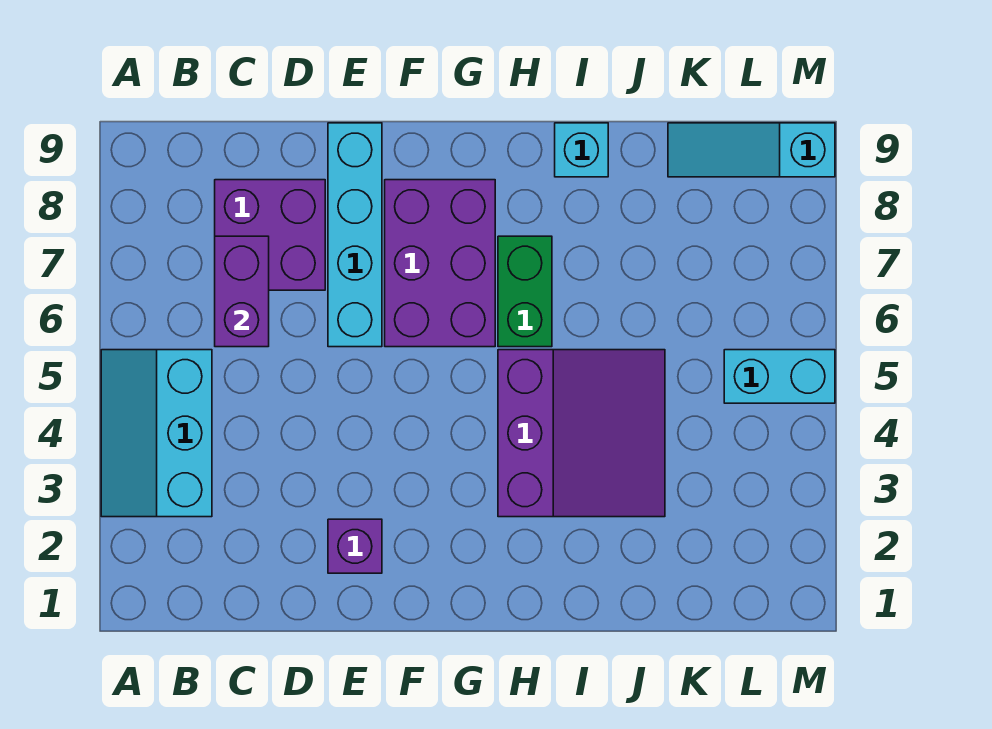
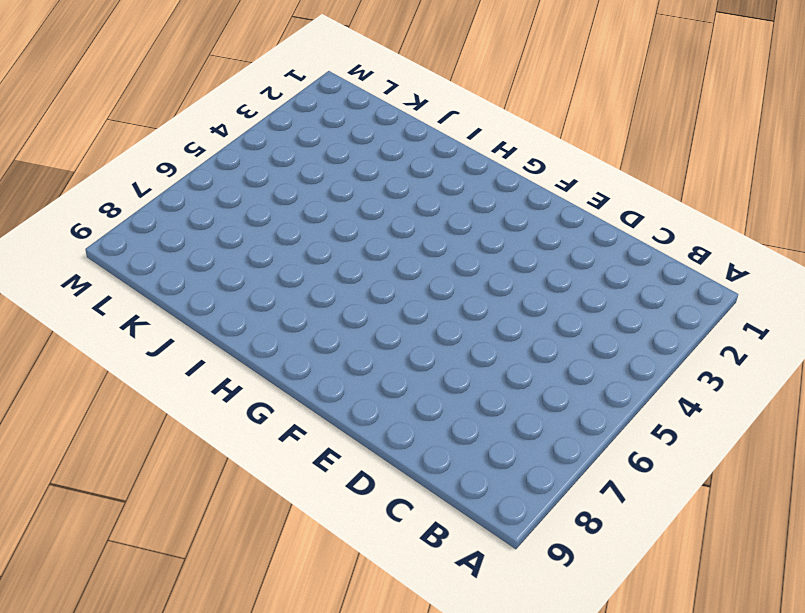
none -> cyan slope A3:B5 level 1 top B
none -> purple brick C7:D8 level 1

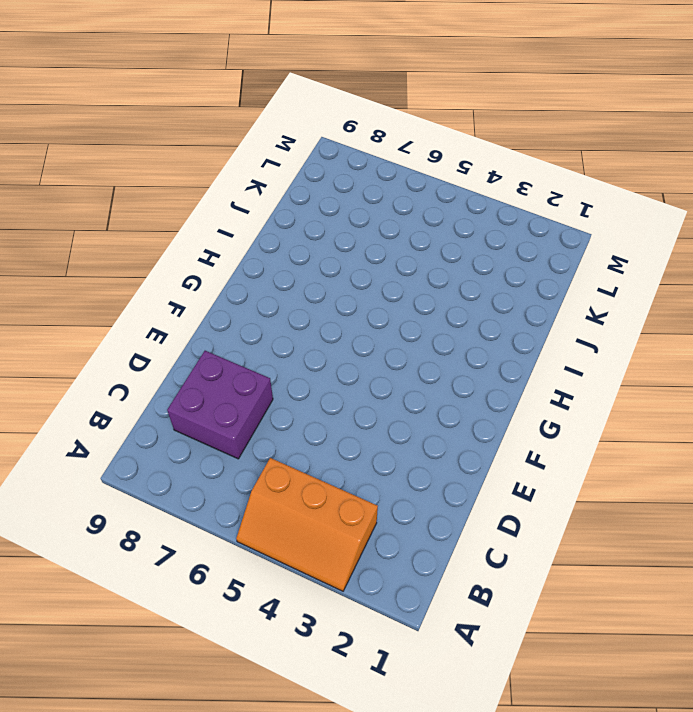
orange slope A3:B5 level 1 top B -> cyan slope A3:B5 level 1 top B
none -> purple brick E2 level 1
none -> cyan brick E6:E9 level 1

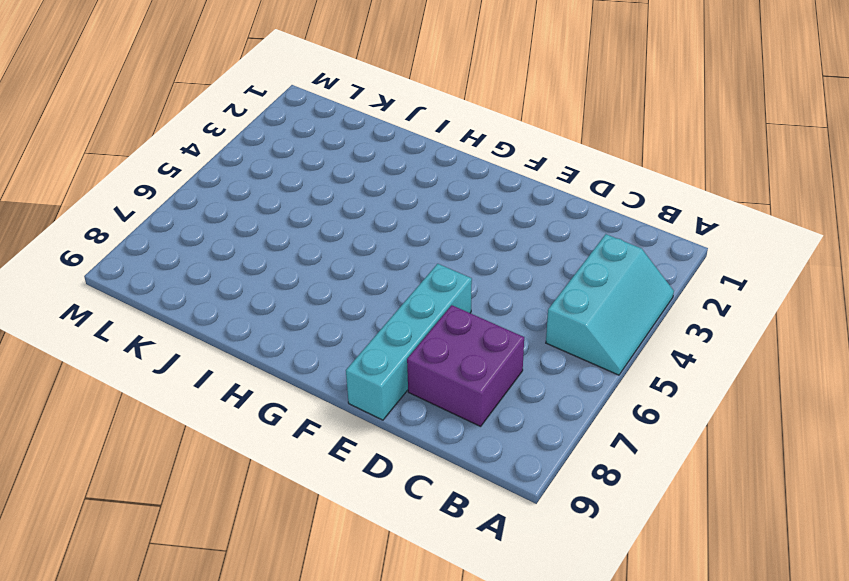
none -> purple brick E2 level 1
none -> purple brick F6:G8 level 1

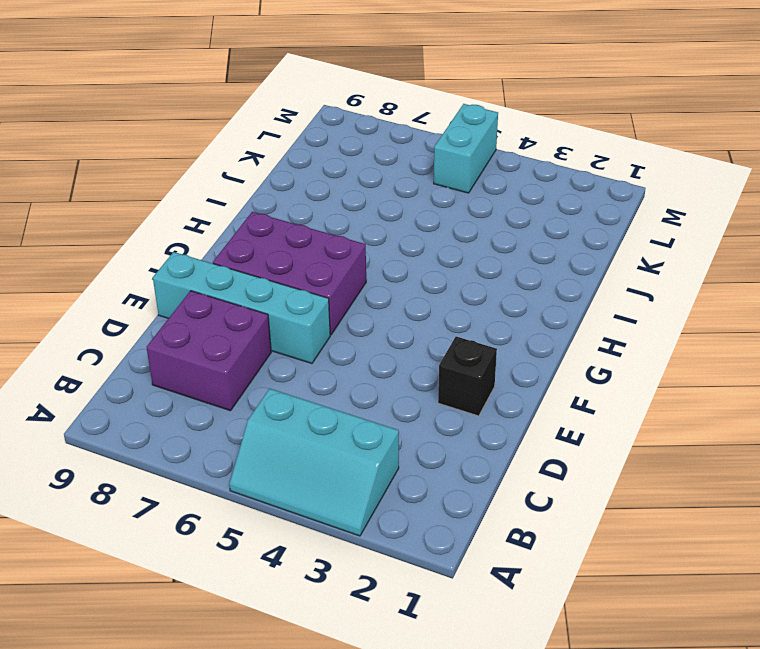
black brick E2 level 1 -> purple brick E2 level 1
none -> purple slope H3:J5 level 1 top H
none -> green brick H6:H7 level 1

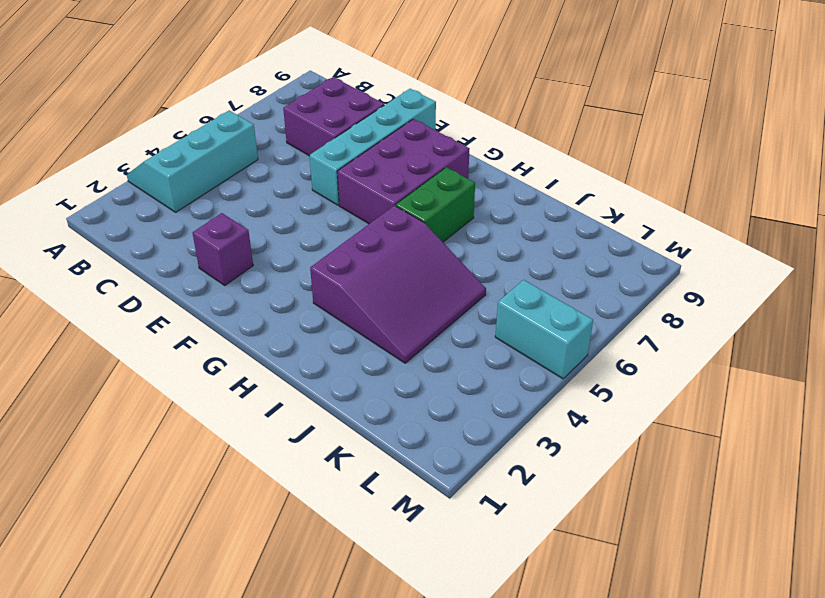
none -> cyan brick I9 level 1
none -> cyan slope K9:M9 level 1 top M

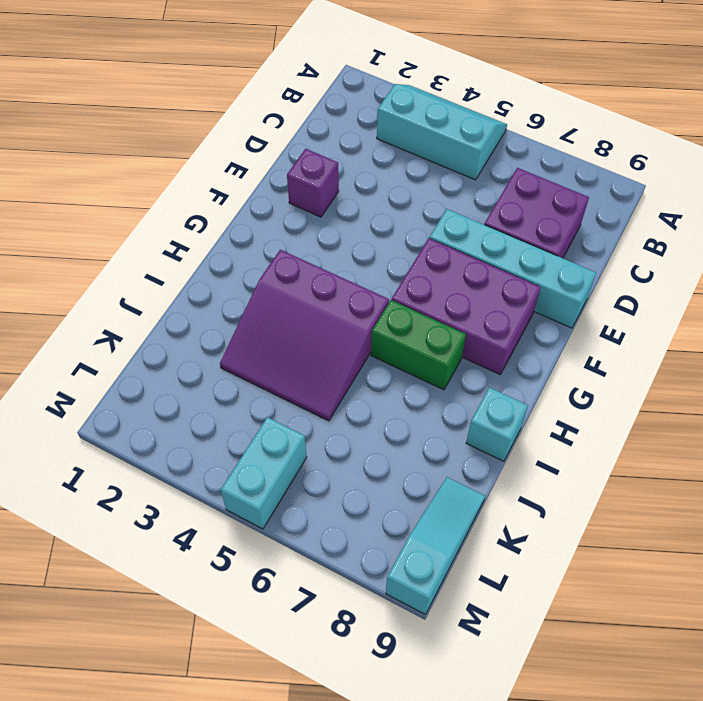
none -> purple brick C6:C7 level 2

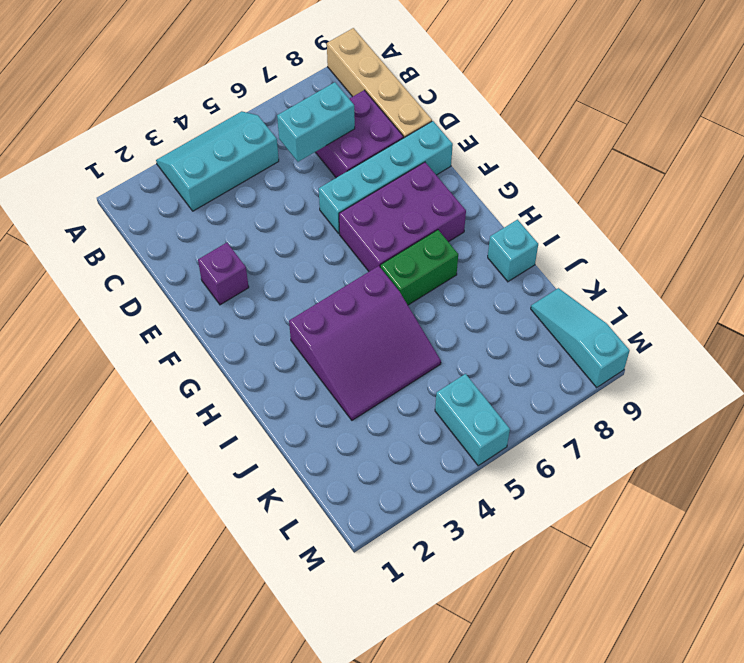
tan brick A9:D9 level 1 -> none
cyan brick C6:C7 level 2 -> purple brick C6:C7 level 2

